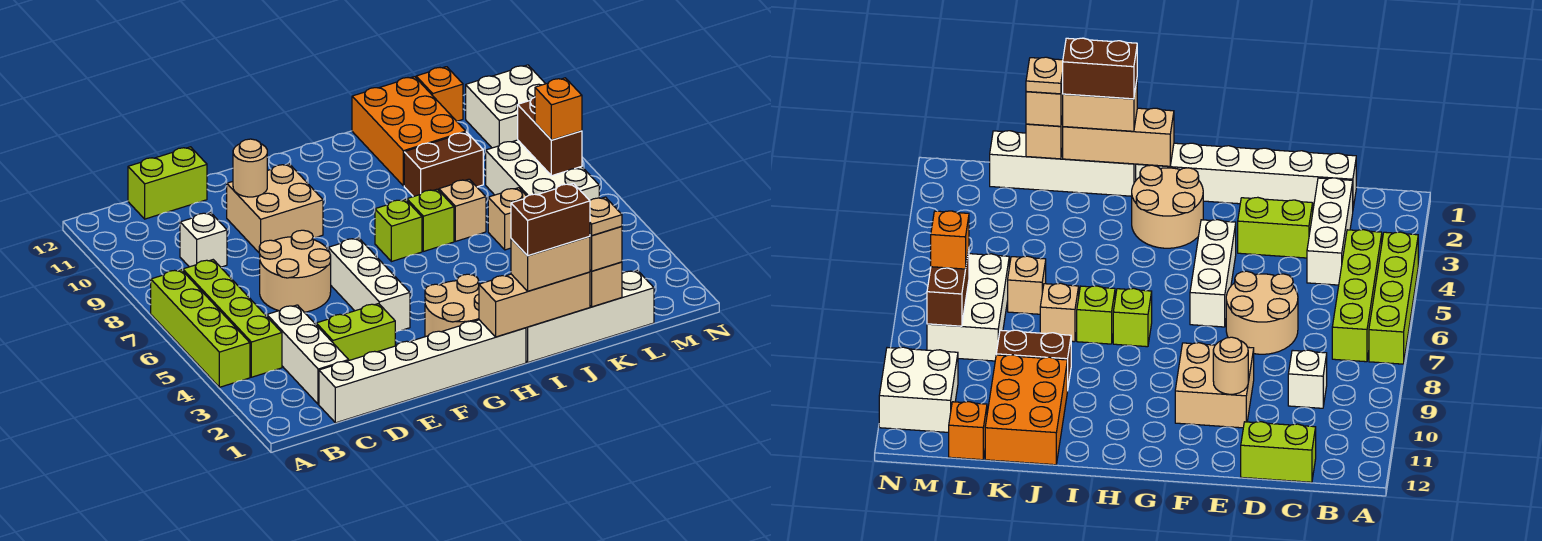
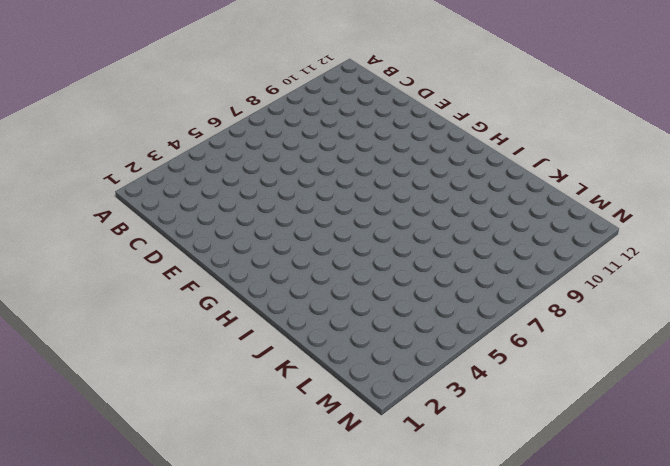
none -> lime brick A4:A7 level 1
none -> lime brick B4:B7 level 1
none -> white brick C1:H1 level 1
none -> white brick C2:C4 level 1

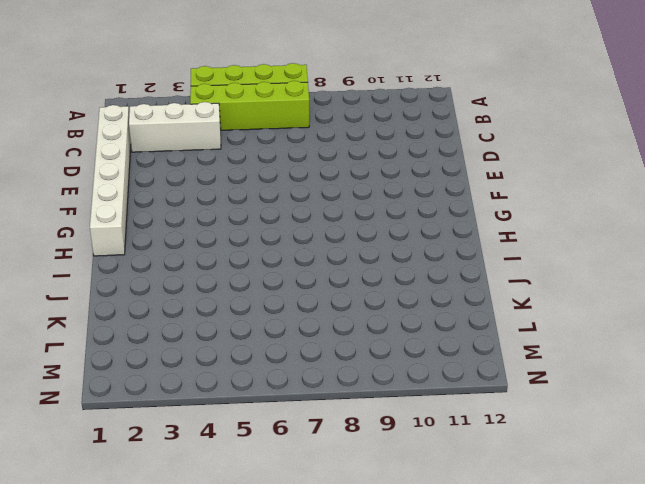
none -> white brick C9 level 1
none -> lime brick C12:D12 level 1
none -> lime brick D3:E3 level 1
none -> tan round brick D6:E7 level 1

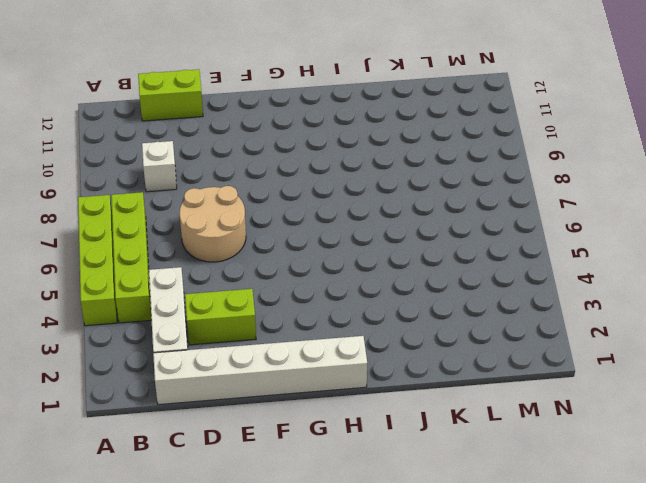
none -> tan brick E9:F10 level 1
none -> white brick F4:F6 level 1
none -> tan round brick G2:H3 level 1
none -> lime brick H7 level 1

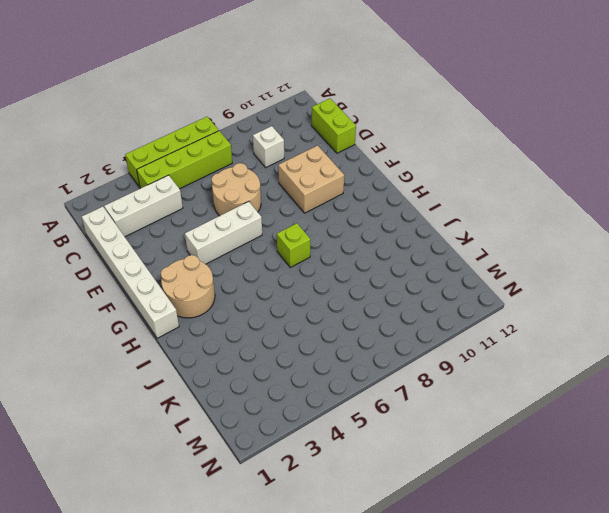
none -> lime brick D3:E3 level 1
none -> white brick I1:L1 level 1
none -> lime brick I7 level 1
none -> tan brick J7 level 1

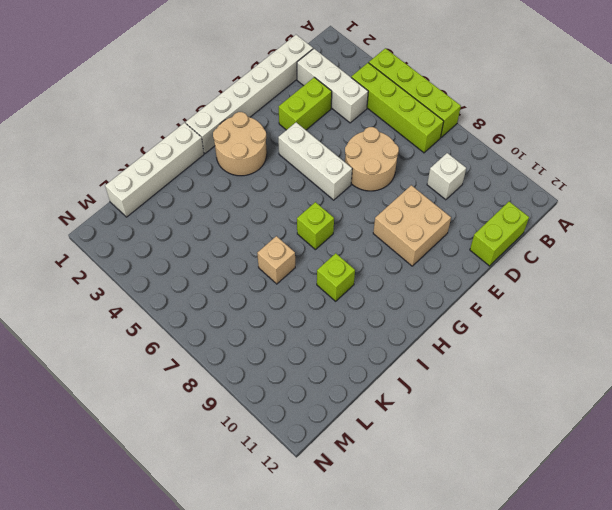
lime brick I9 level 1 -> lime brick I7 level 1
none -> brown brick J9:K9 level 1
none -> orange brick J10:K12 level 1
none -> tan brick K6 level 1
none -> white brick L6:M8 level 1

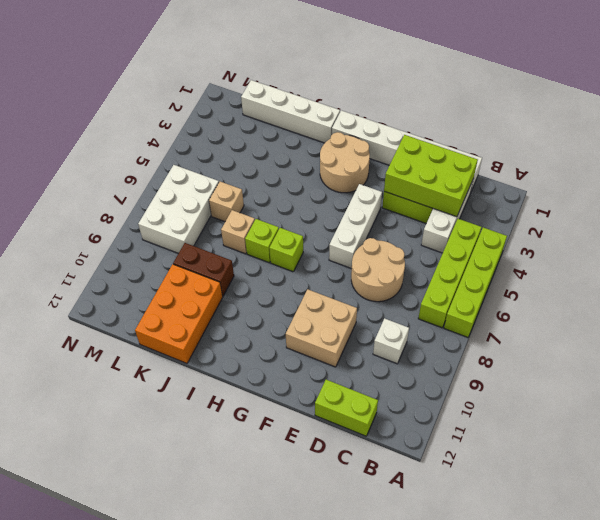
lime brick C2:E3 level 2 -> none
none -> orange brick L12 level 1
none -> white brick M10:N11 level 1
none -> tan round brick E10 level 2
none -> tan brick H1:J1 level 2

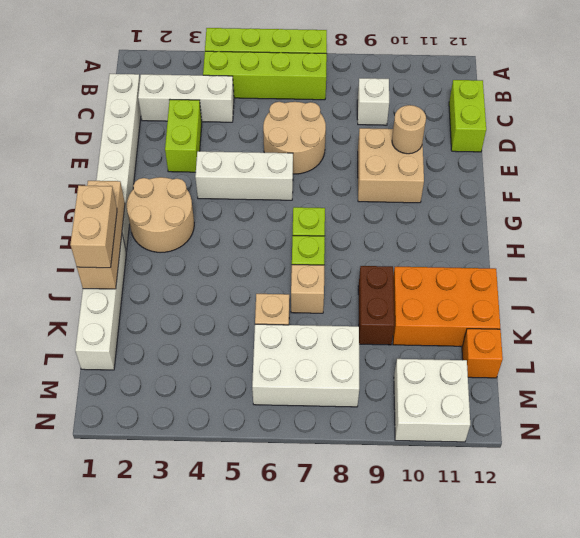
none -> tan brick K1 level 2
none -> brown brick M7:M8 level 2
none -> tan brick K1 level 3
none -> orange brick M7 level 3

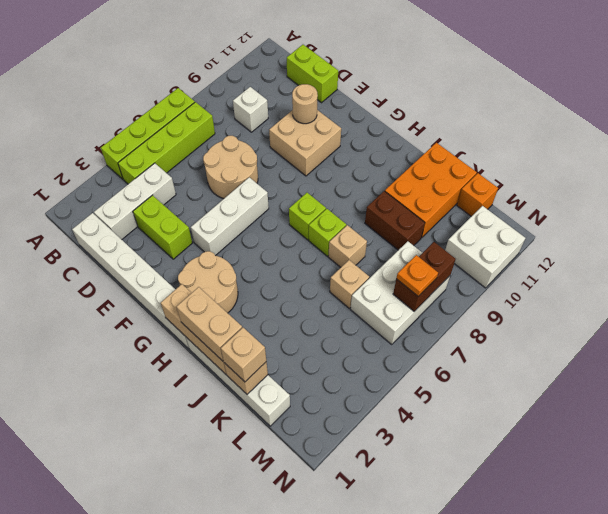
orange plate M7 level 3 -> orange brick M7 level 3
none -> brown brick I1:J1 level 4
none -> tan plate K1 level 4

